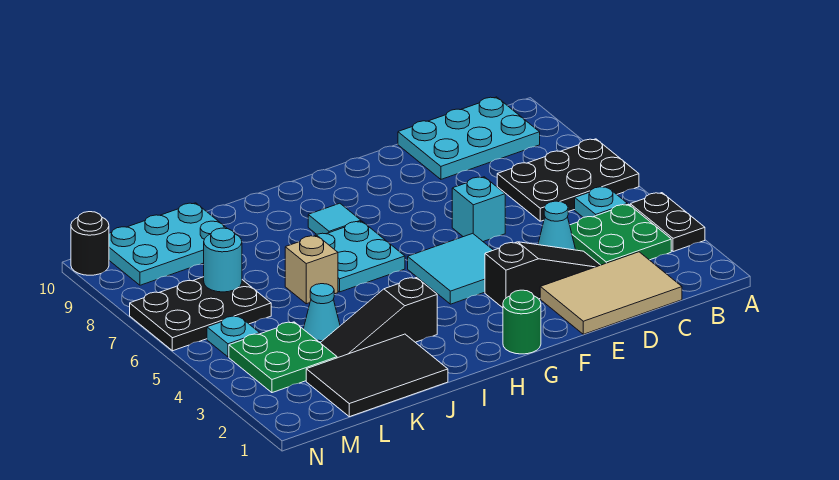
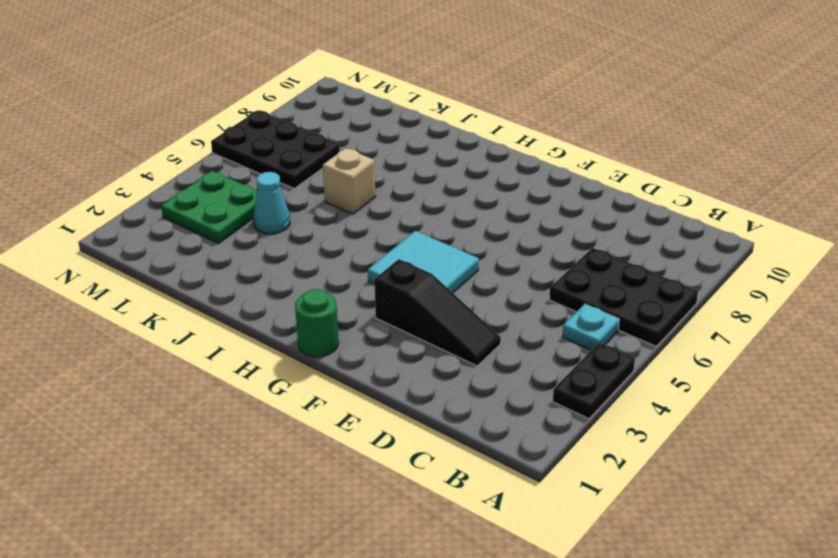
none -> green plate B3:C4 level 1
none -> cyan plate B9:D10 level 1
none -> tan tile C1:E2 level 1

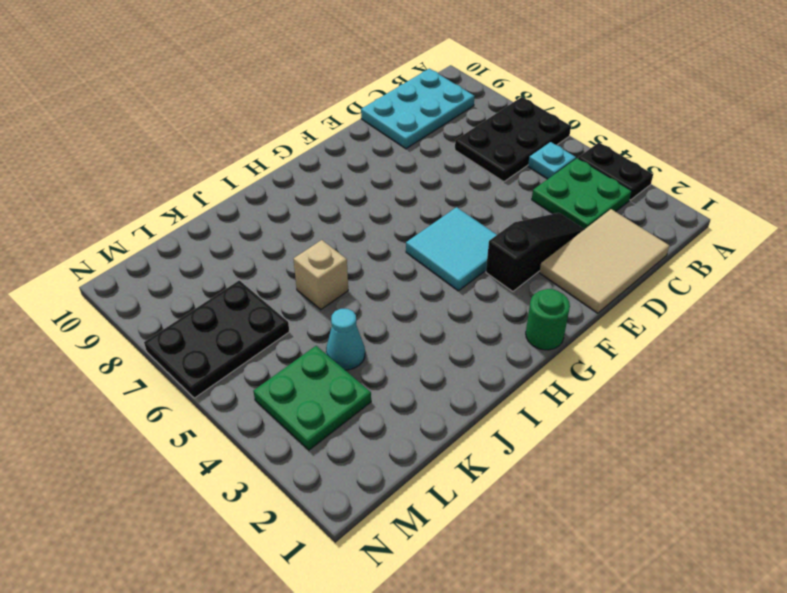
none -> cyan cone D4 level 1
none -> cyan brick E6 level 1
none -> cyan plate H6:I7 level 1

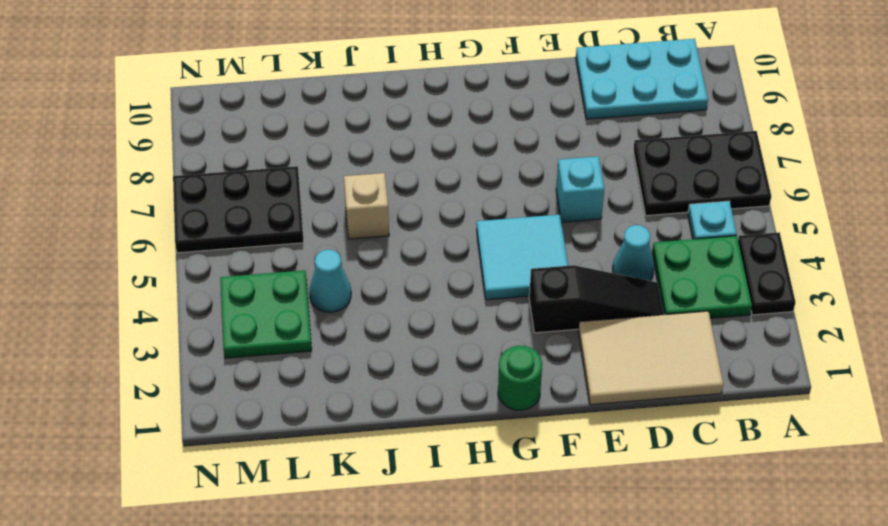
none -> cyan plate H6:I7 level 1
none -> cyan tile H8 level 1
none -> black slope I3:K3 level 1 top I

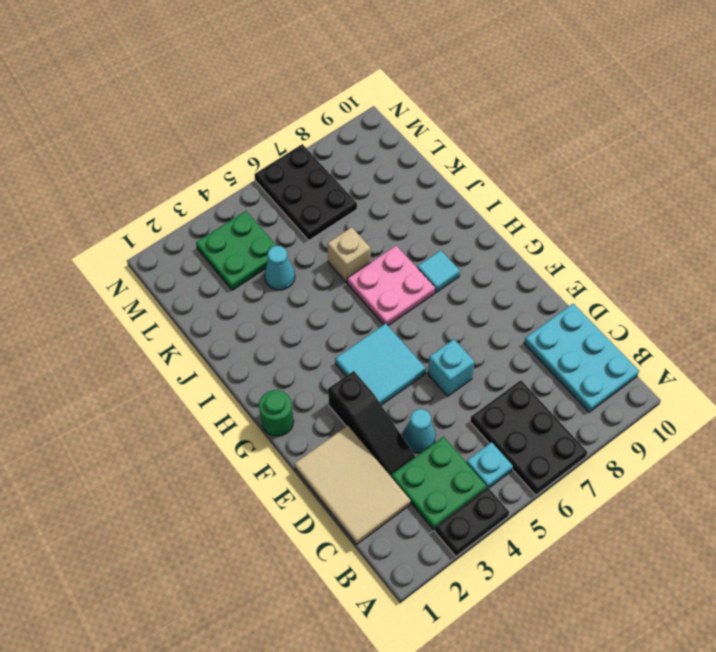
pink plate H6:I7 level 1 -> cyan plate H6:I7 level 1
none -> black slope I3:K3 level 1 top I
none -> black tile J1:L2 level 1
none -> cyan plate K9:M10 level 1

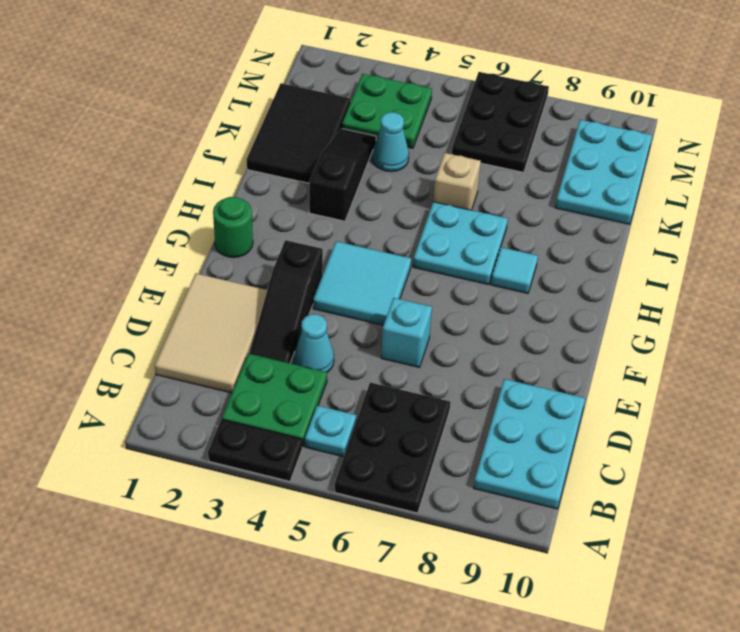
none -> cyan plate M5 level 1
none -> black round brick N10 level 1
none -> cyan round brick L7 level 2

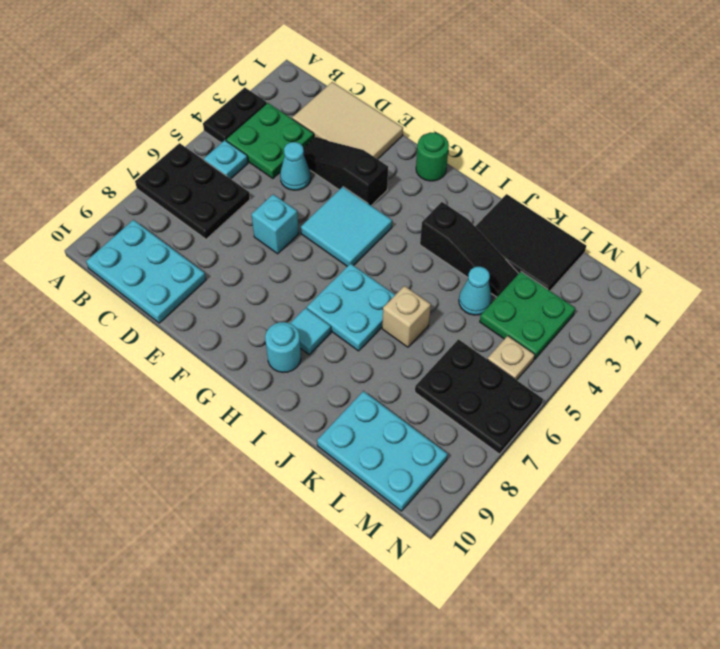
cyan round brick H9 level 1 -> cyan round brick L7 level 2
tan plate M5 level 1 -> cyan plate M5 level 1
none -> black round brick N10 level 1

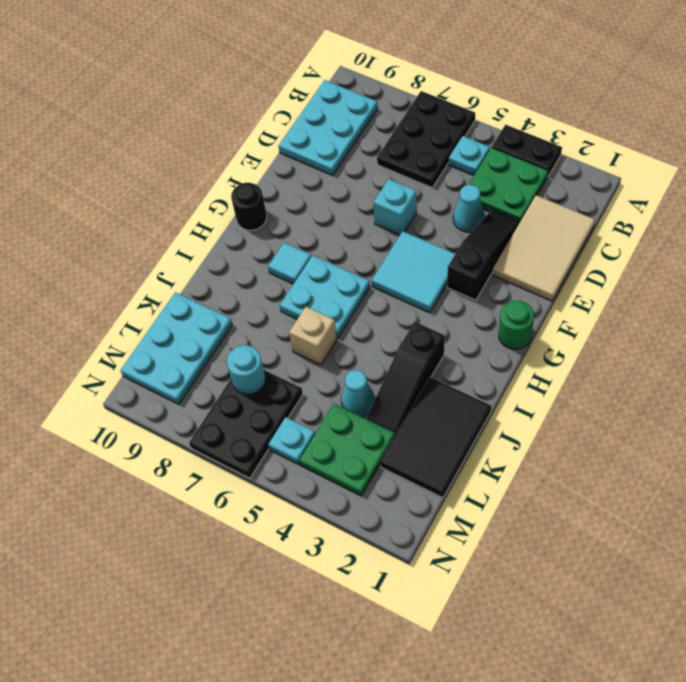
black round brick G10 level 1 -> black round brick N10 level 1

